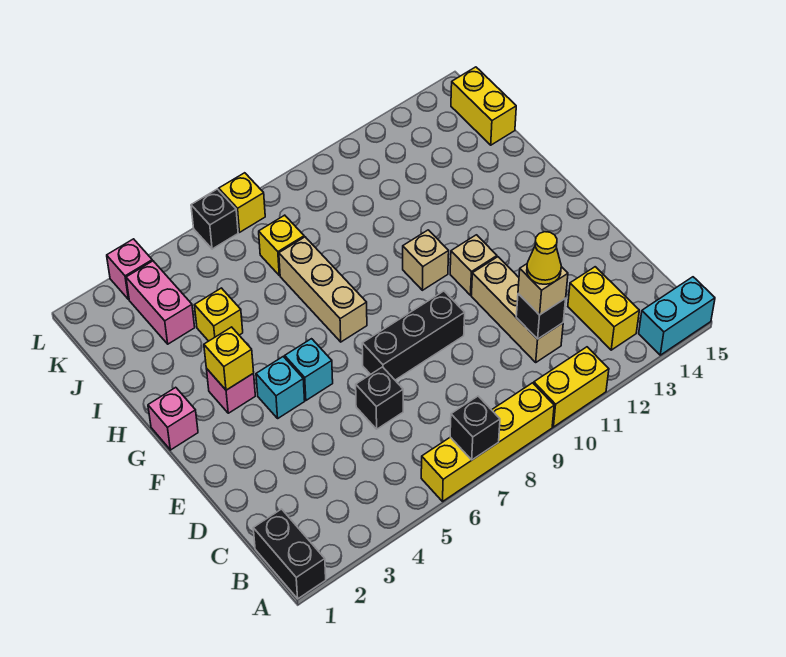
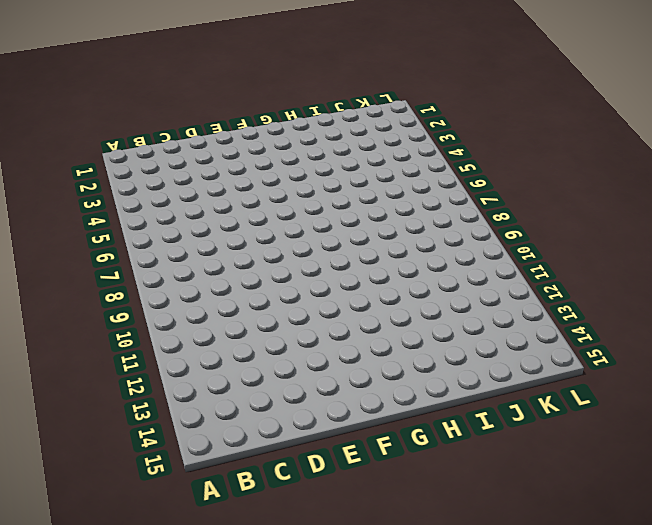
none -> black brick A1:B1 level 1
none -> yellow brick A6:A9 level 1
none -> yellow brick A10:A11 level 1

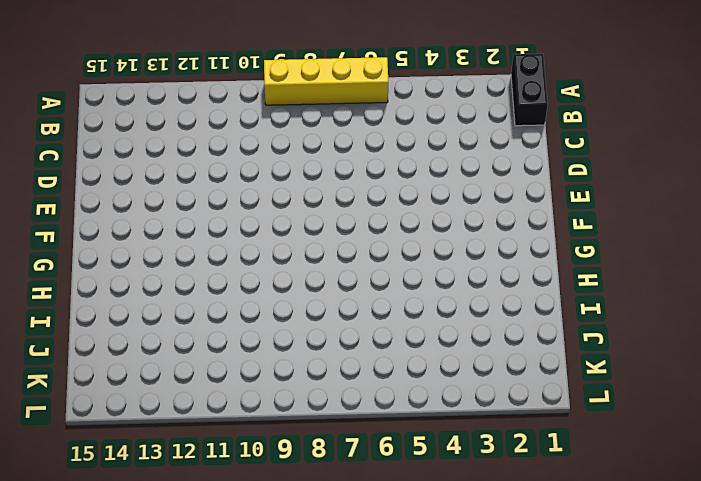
none -> yellow brick A10:A11 level 1
none -> cyan brick A14:A15 level 1
none -> yellow brick B13:C13 level 1

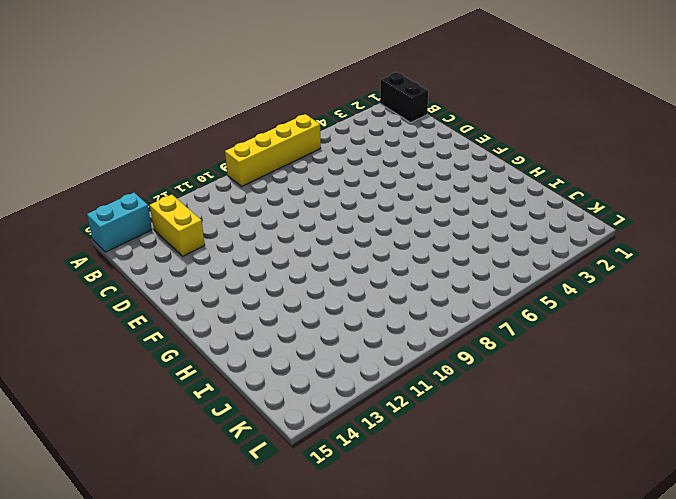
none -> yellow brick A10:A11 level 1
none -> tan brick C11:E11 level 1
none -> black brick D6 level 1

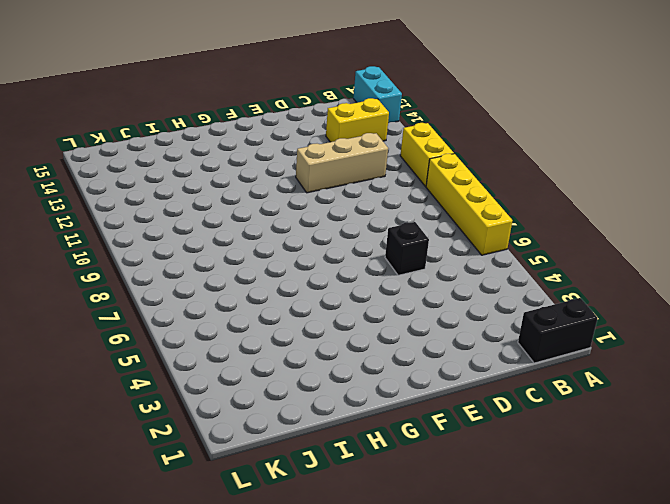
none -> black brick E7:E9 level 1
none -> cyan brick F4 level 1
none -> cyan brick F5 level 1

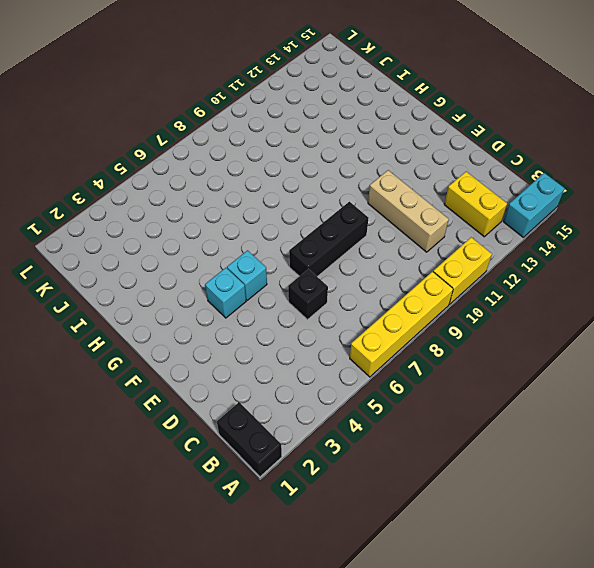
none -> tan brick F11 level 1
none -> pink brick G1 level 1
none -> pink brick G3 level 1

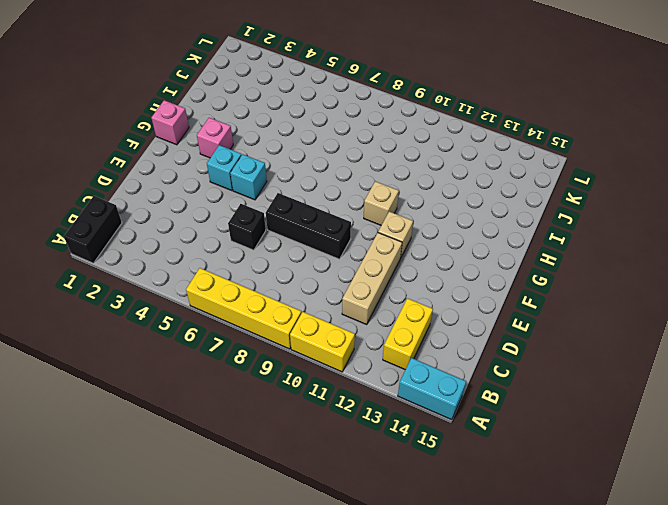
none -> tan brick G7:I7 level 1
none -> yellow brick I4 level 1
none -> pink brick J3:K3 level 1

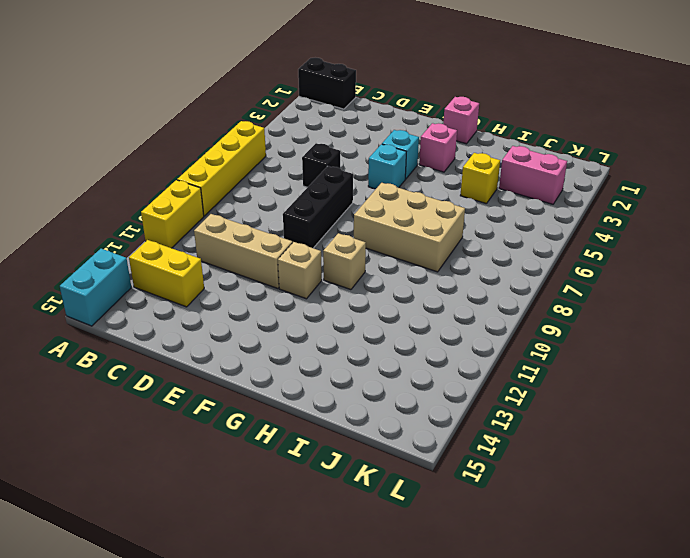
tan brick G7:I8 level 1 -> tan brick G7:I7 level 1
none -> yellow brick J7 level 1
none -> yellow brick J15:K15 level 1
none -> pink brick L3 level 1

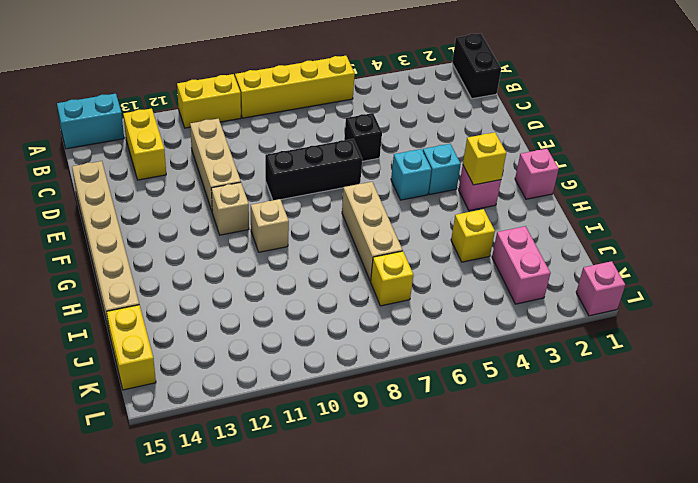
tan brick D15:I15 level 1 -> none
pink brick L1 level 1 -> pink brick L3 level 1
none -> black brick L6 level 1
none -> yellow brick L7 level 1
none -> black brick A7 level 2

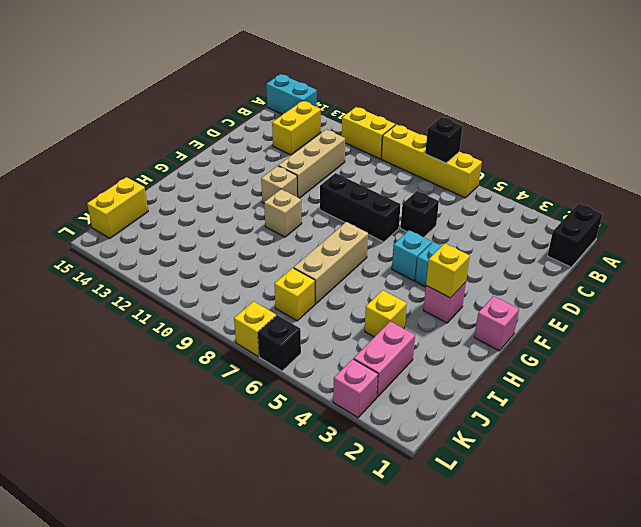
none -> black brick C11 level 2
none -> tan brick C11 level 3
none -> yellow cone C11 level 4

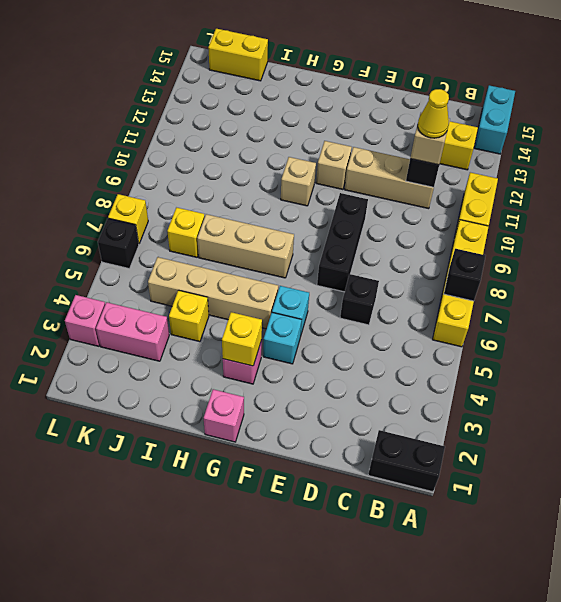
tan brick G5:J5 level 1 -> none

